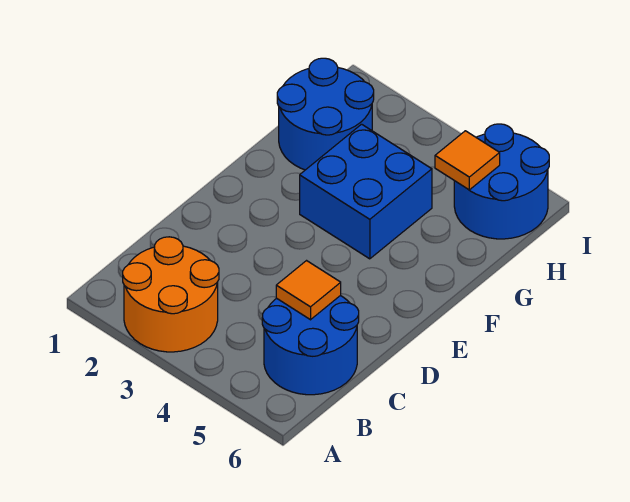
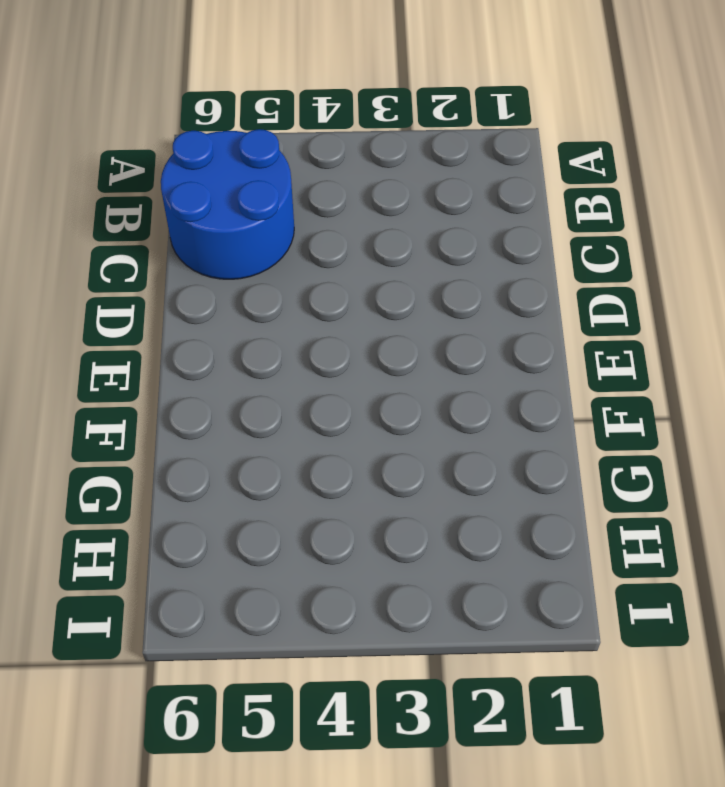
none -> orange round brick A2:B3 level 1
none -> blue brick F3:G4 level 1

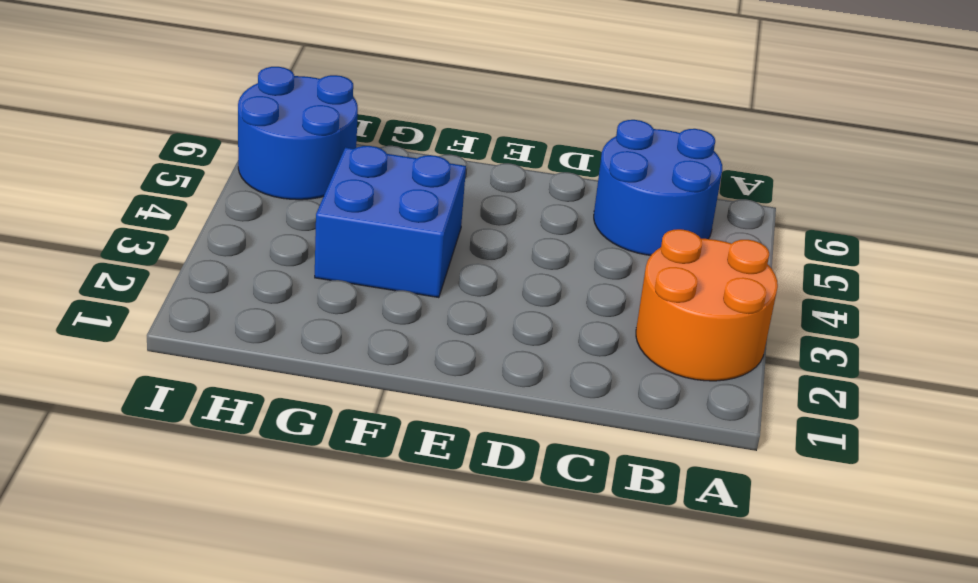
none -> blue round brick G1:H2 level 1
none -> orange tile C5 level 2

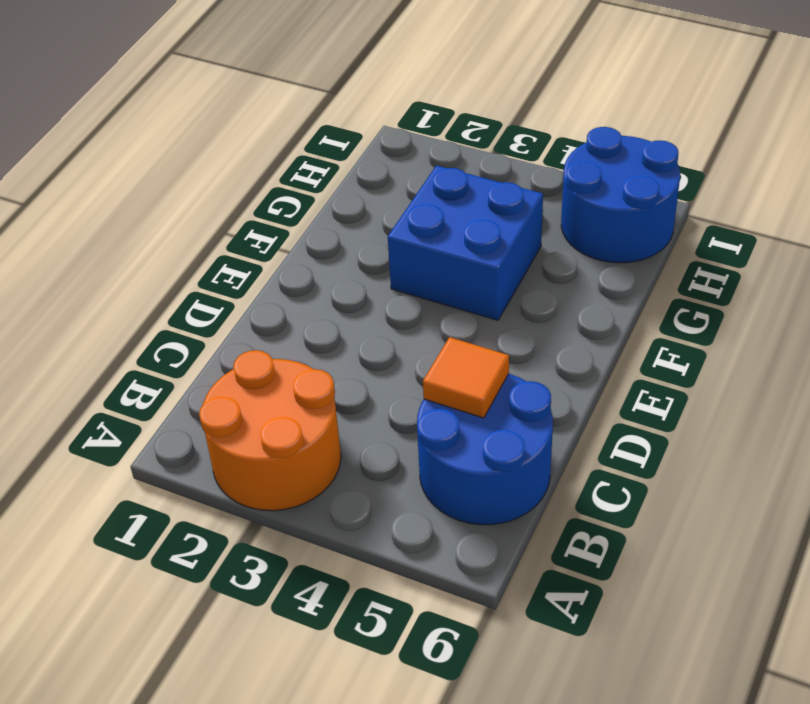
none -> blue round brick G1:H2 level 1
none -> orange tile H5 level 2

